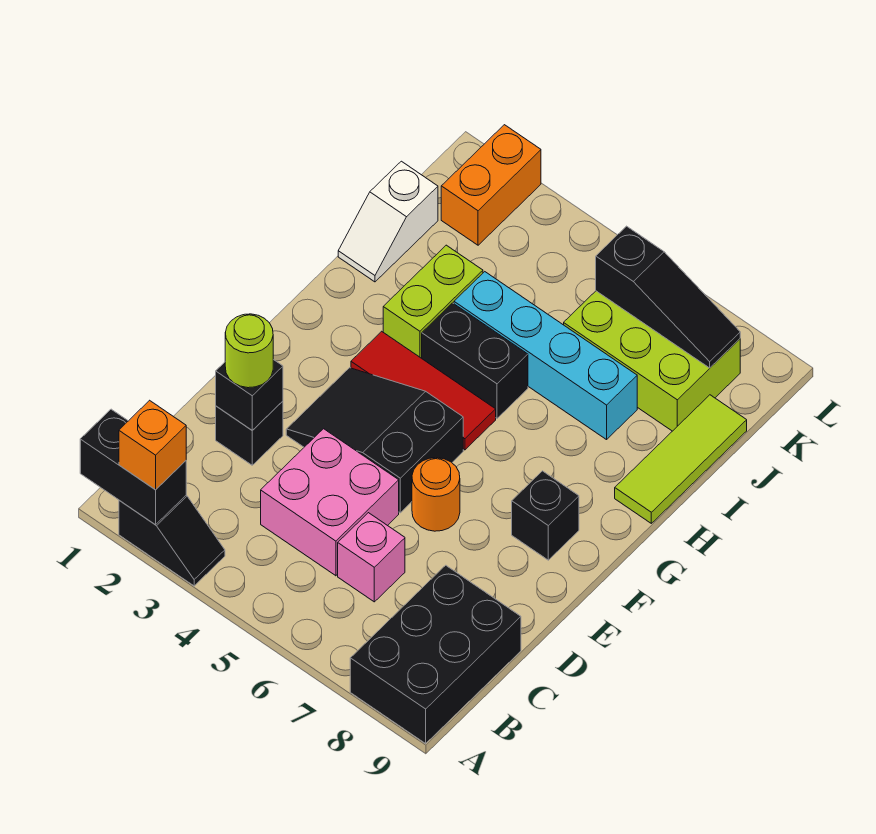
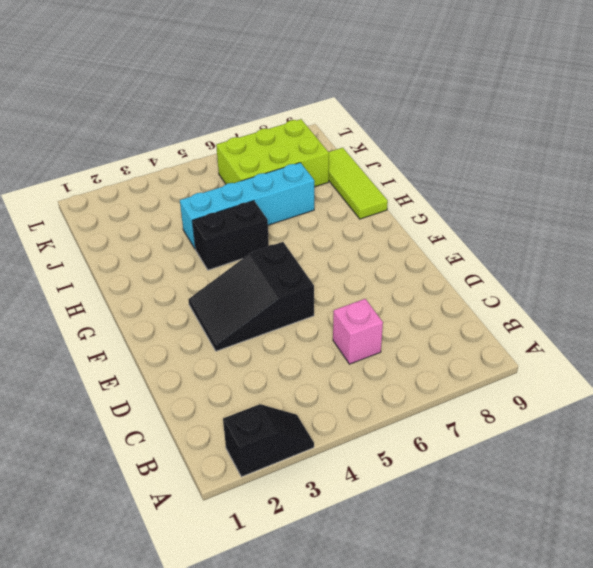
none -> black brick A8:C9 level 1
none -> pink brick C4:D5 level 1
none -> black brick D2 level 1

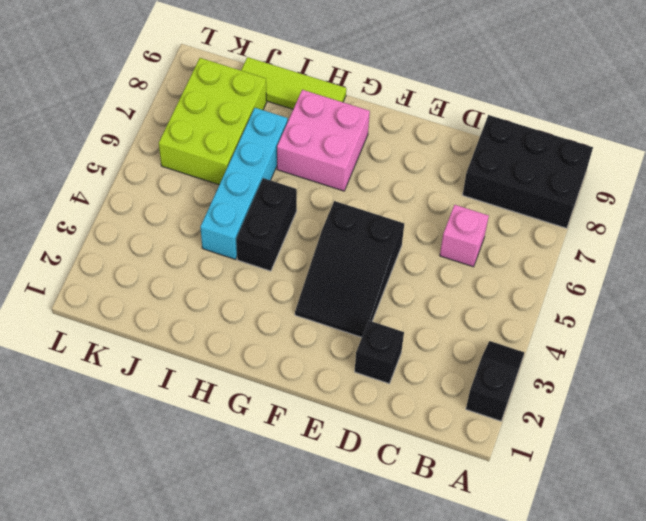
pink brick G7:H8 level 1 -> pink brick C4:D5 level 1
none -> orange round brick E6 level 1
none -> black brick F8 level 1
none -> red tile G3:G5 level 1

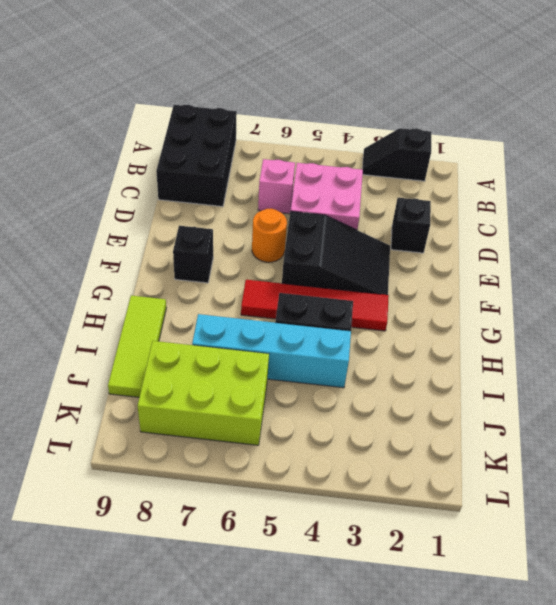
red tile G3:G6 level 1 -> red tile G3:G5 level 1
none -> lime brick H3:I3 level 1
none -> white slope I1:J1 level 1 top J
none -> orange brick K2:L2 level 1

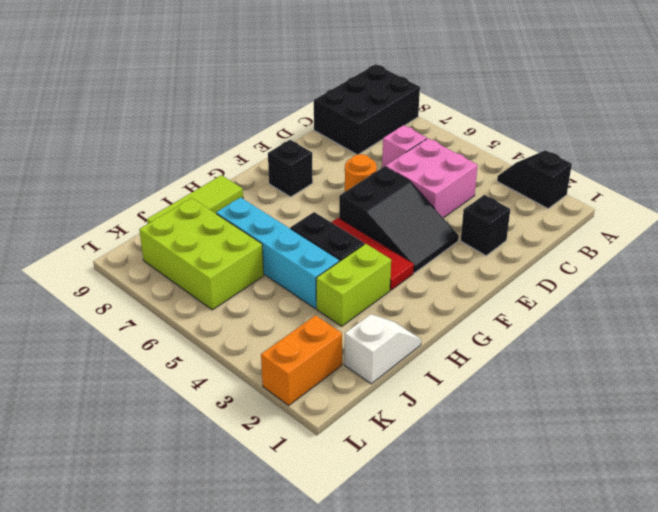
none -> black brick A1:A2 level 2
none -> black brick D2 level 2
none -> black slope K6:K8 level 2 top 6

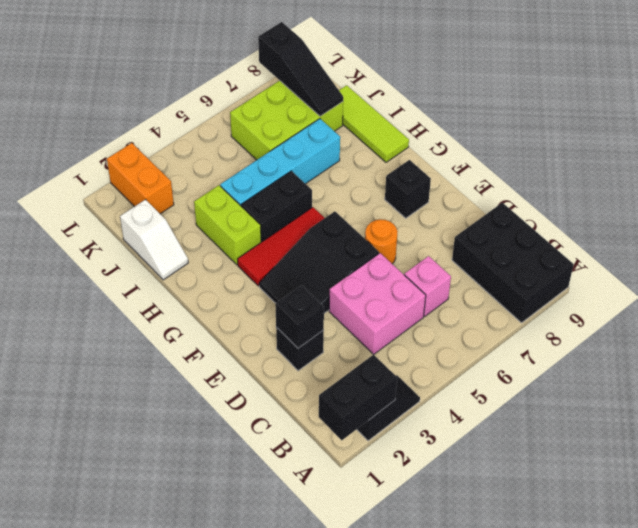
black slope J8:L8 level 2 top L -> black slope K6:K8 level 2 top 6
none -> orange brick A2 level 3
none -> lime round brick D2 level 3

